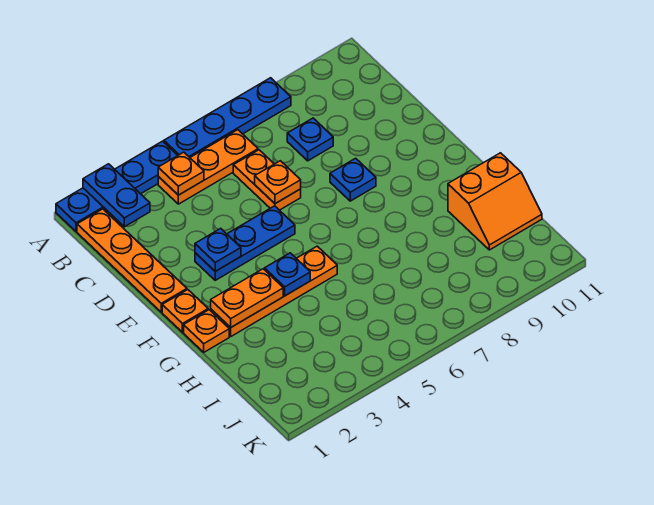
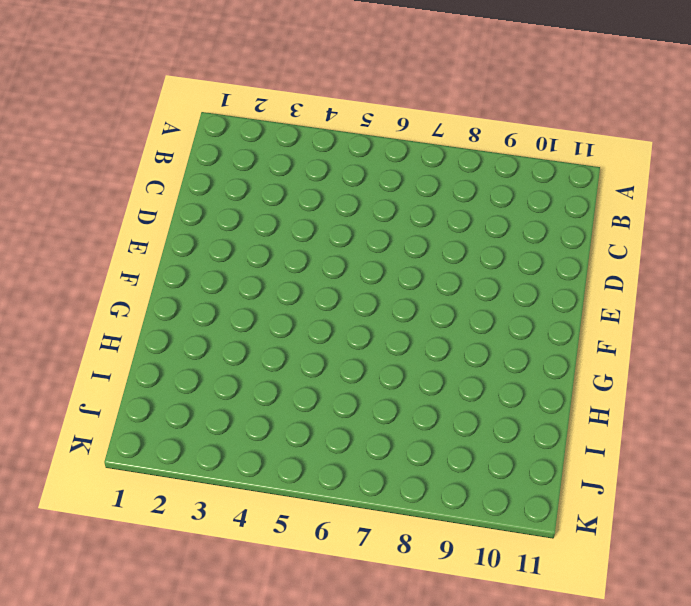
none -> blue plate A1:A4 level 1
none -> blue plate A5:A8 level 1
none -> orange plate B1:E1 level 1

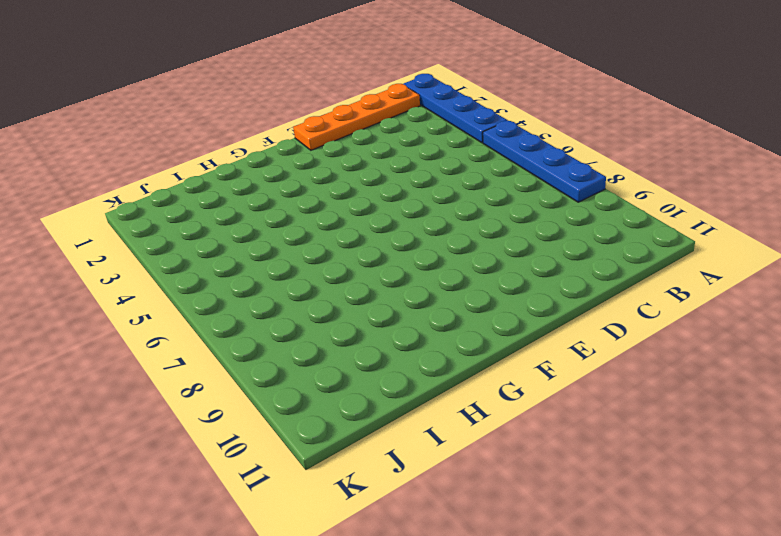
none -> orange plate B4:B6 level 1
none -> orange plate C6:D6 level 1
none -> blue plate C8 level 1

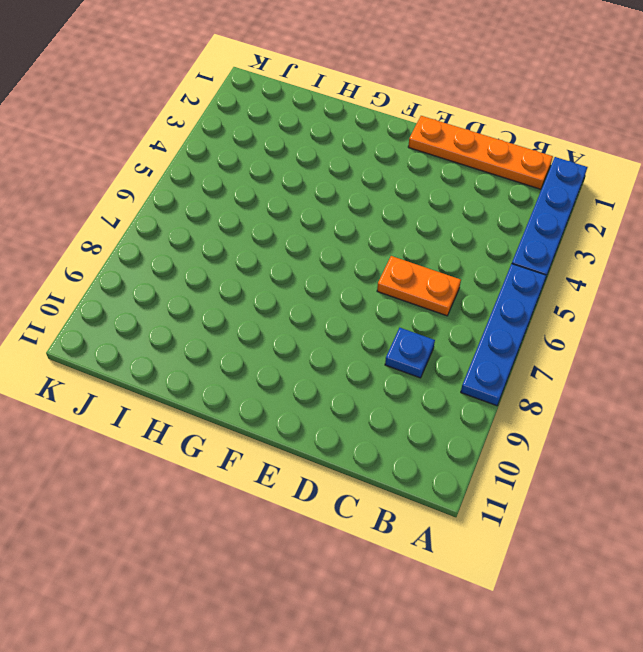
none -> orange plate B4:B6 level 1
none -> blue plate E3:E5 level 1
none -> blue plate E8 level 1

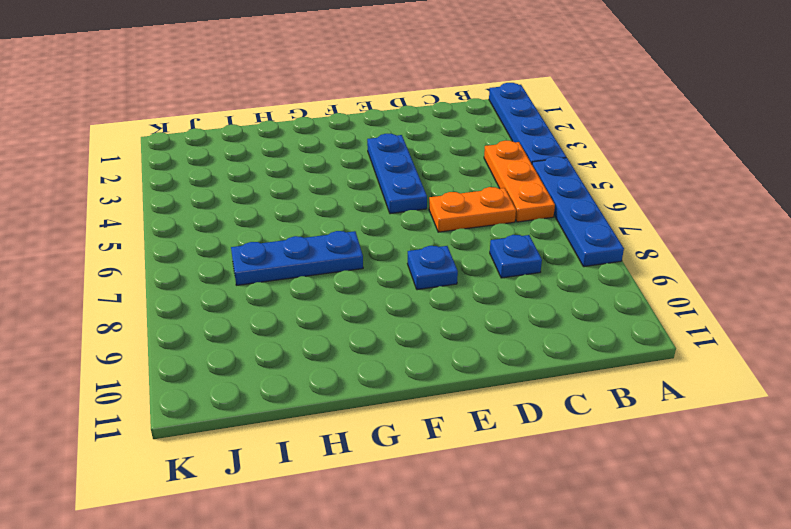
blue plate G7:I7 level 1 -> none
none -> orange plate B1:E1 level 1
none -> orange plate F1 level 1
none -> orange plate G1 level 1

